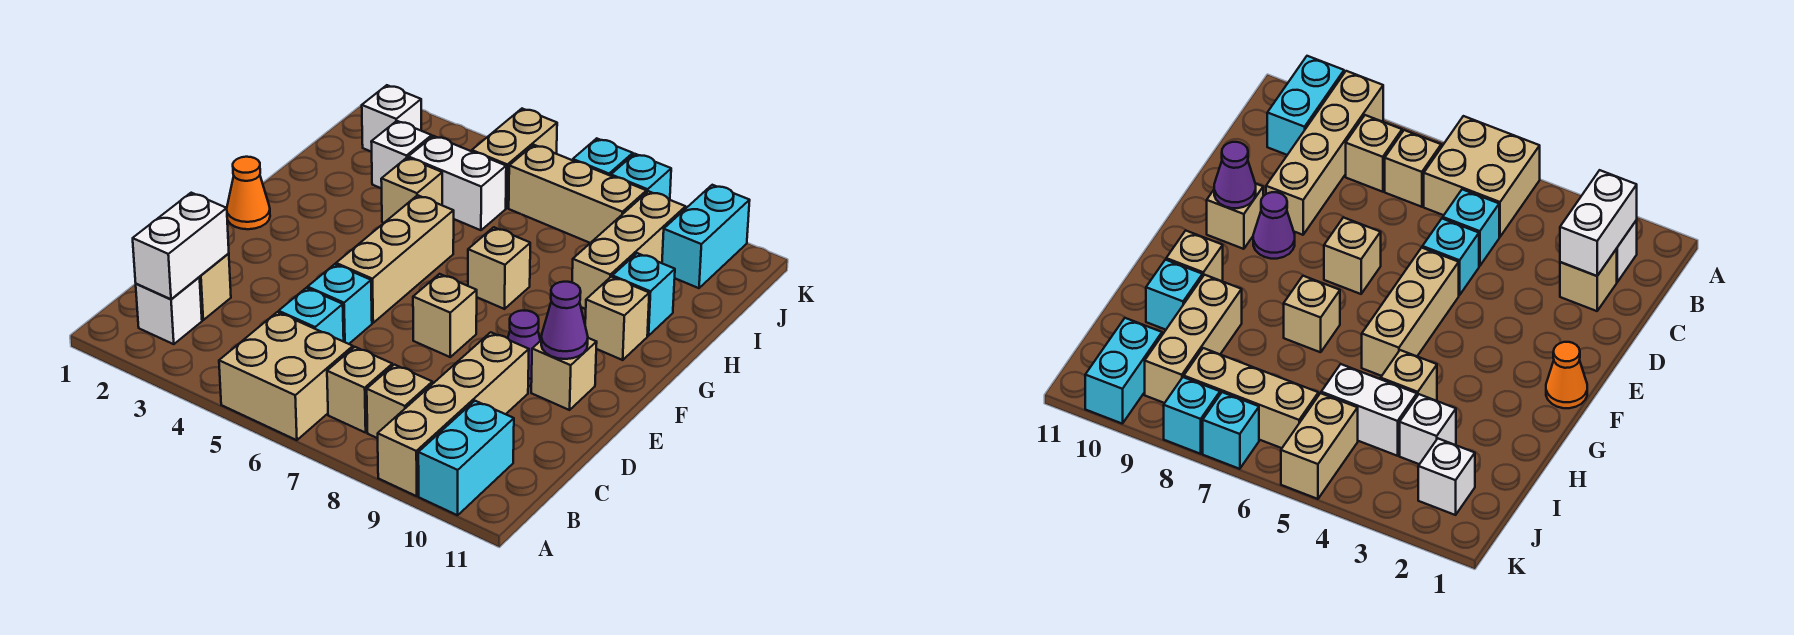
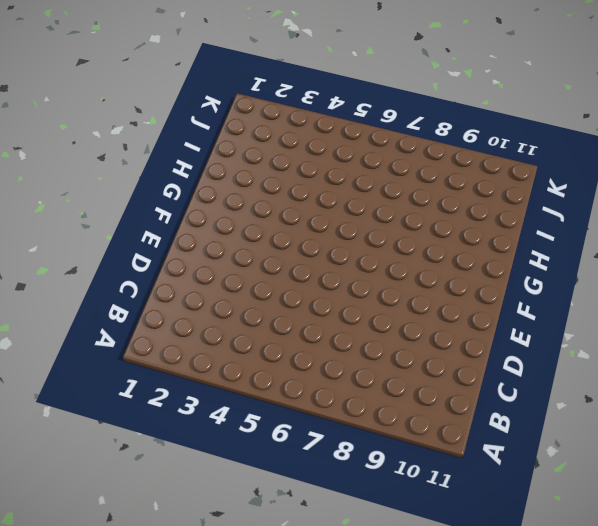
none -> tan brick A5:B6 level 1
none -> tan brick A9:D9 level 1
none -> cyan brick A10:B10 level 1

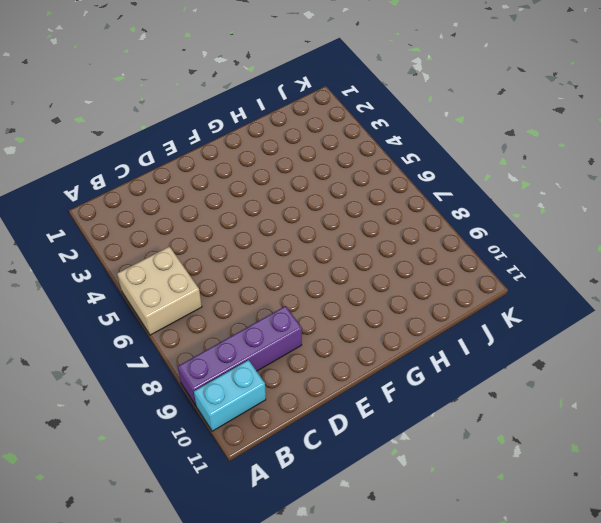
purple brick A9:D9 level 1 -> tan brick A9:D9 level 1
none -> white brick B2 level 1
none -> tan brick B7 level 1
none -> tan brick B8 level 1

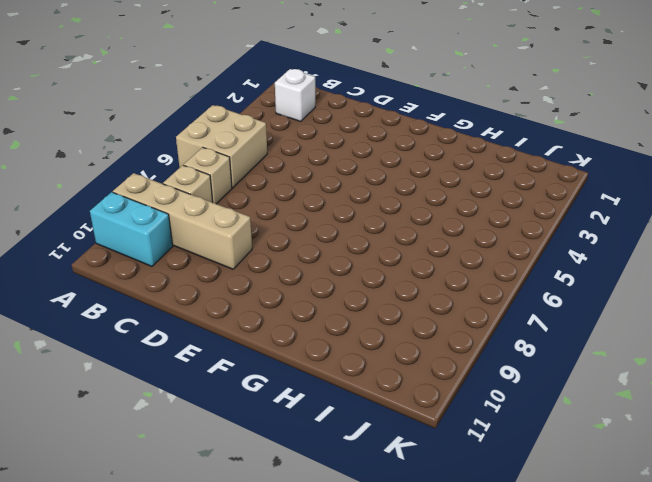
none -> tan brick C2 level 1
none -> cyan brick C5 level 1
none -> cyan brick D5 level 1

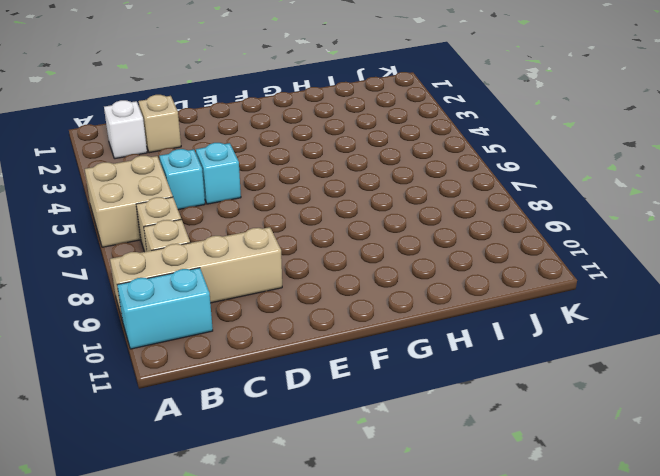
none -> tan brick E5:G5 level 1
none -> tan brick E7 level 1
none -> purple cone E9 level 1

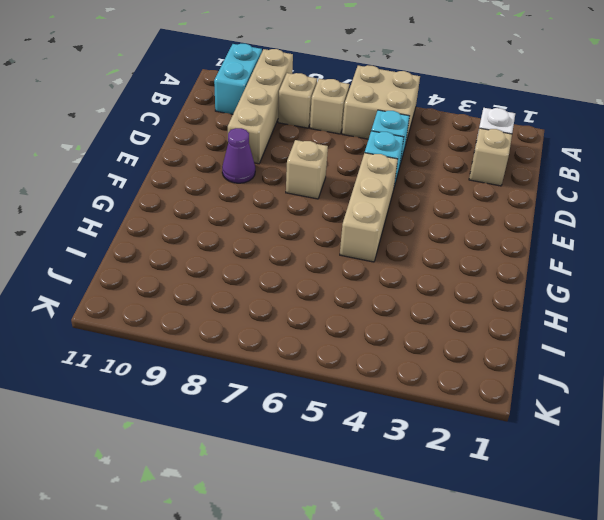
none -> tan brick E10 level 1
none -> orange cone F1 level 1
none -> tan brick G7 level 1

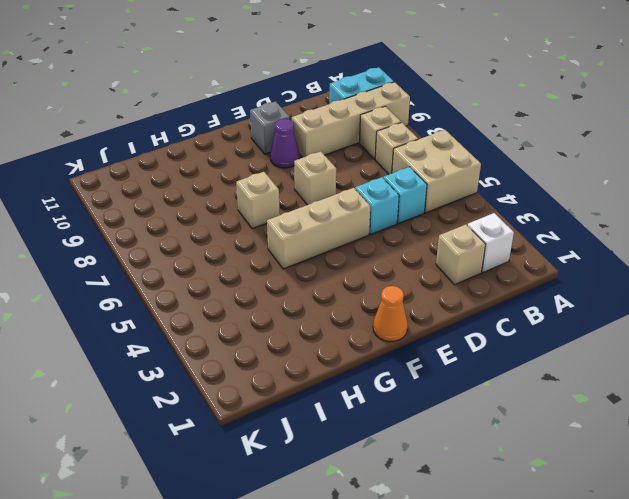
grey brick E10 level 1 -> tan brick E10 level 1
none -> tan brick G10 level 1
none -> tan brick H4 level 1
none -> tan brick H9:J9 level 1

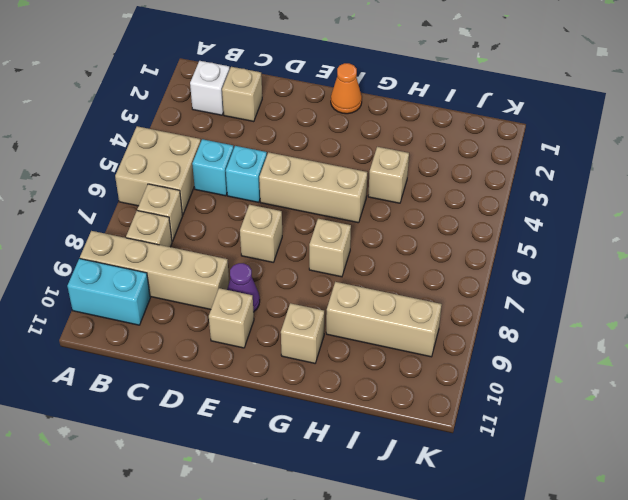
none -> cyan brick H10 level 1
none -> white brick I3 level 1
none -> white brick I4:I5 level 1

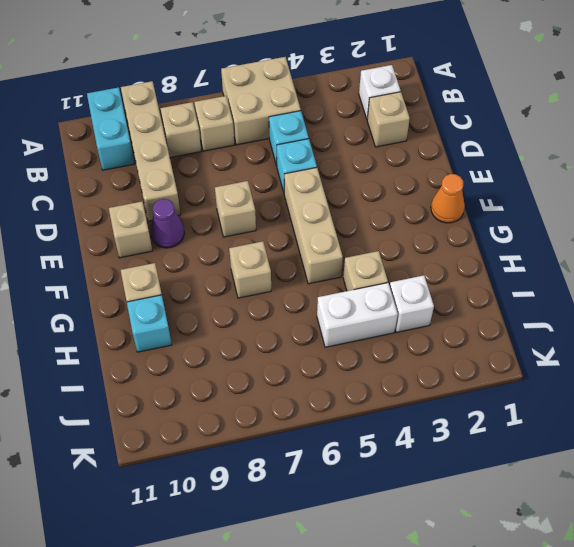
none -> tan brick H9:J9 level 1
none -> white brick J2 level 1
none -> tan brick J5:K5 level 1

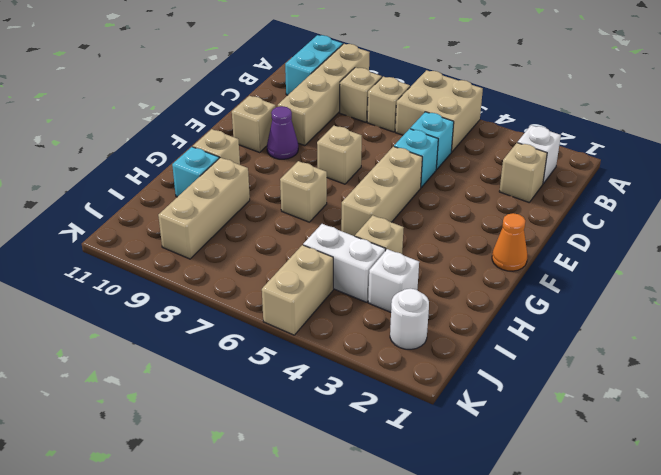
white round brick J2 level 1 -> white brick J2 level 1
none -> tan brick J6:J8 level 1
none -> cyan brick J10:K10 level 1
none -> cyan brick K7 level 1

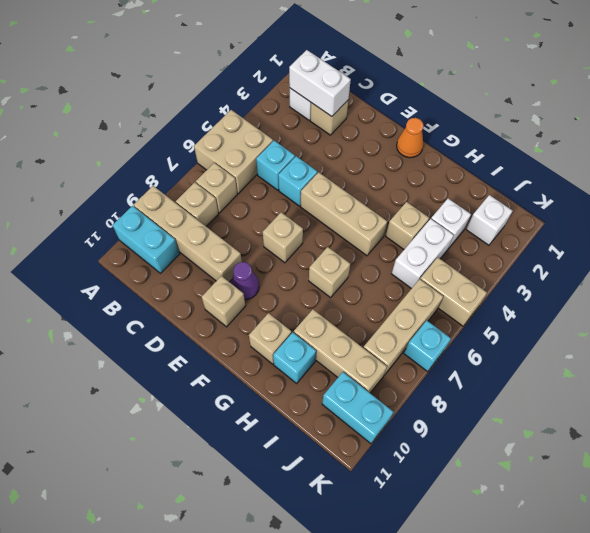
none -> cyan brick K8 level 1
none -> purple cone E10 level 2

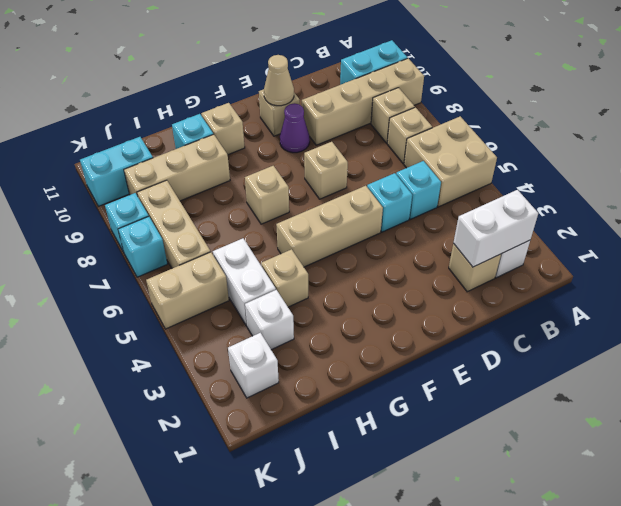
tan cone E10 level 2 -> purple cone E10 level 2
none -> orange cone F1 level 1

